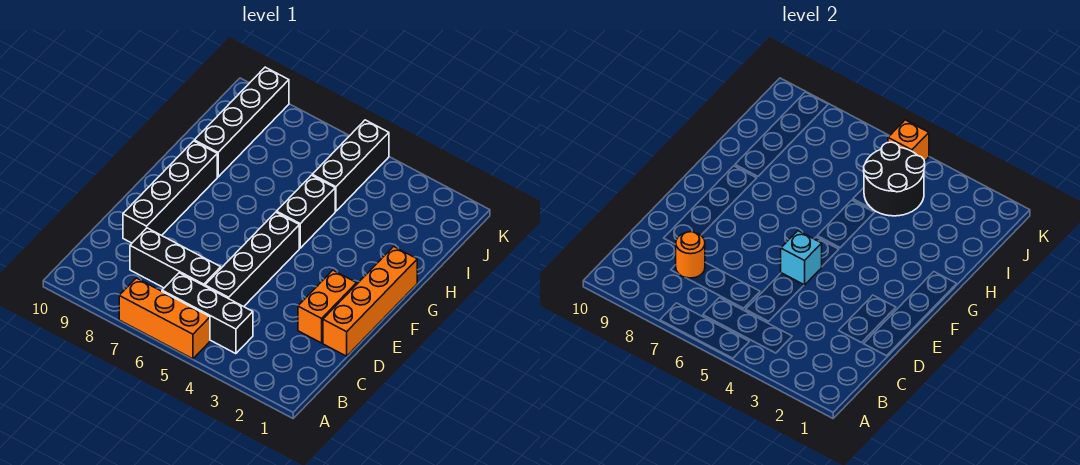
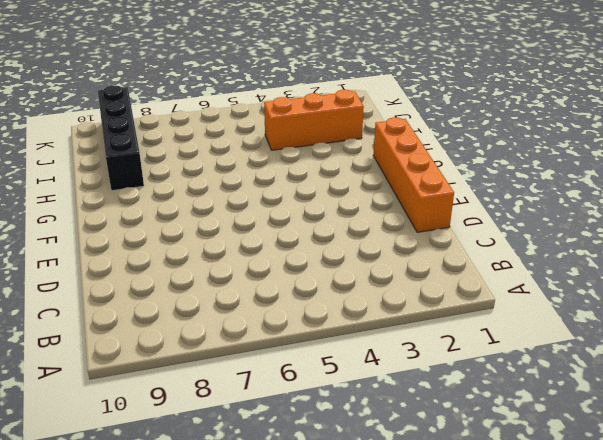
orange brick I2:I4 level 1 -> orange brick A5:A7 level 1
none -> black brick B4:B6 level 1
none -> black brick C5:F5 level 1
none -> black brick C6:C8 level 1

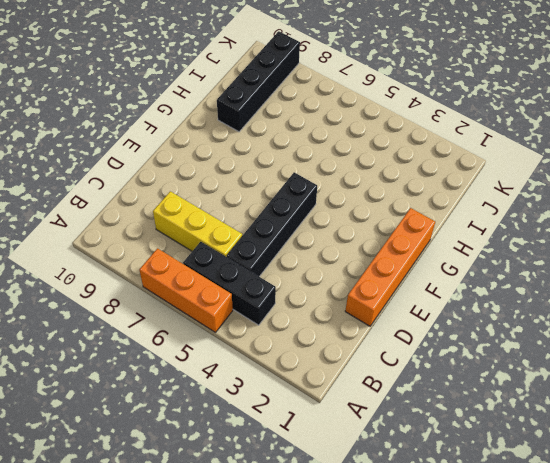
yellow brick C6:C8 level 1 -> black brick C6:C8 level 1
none -> orange brick D2:E2 level 1
none -> black brick D9:G9 level 1
none -> black brick G5:H5 level 1

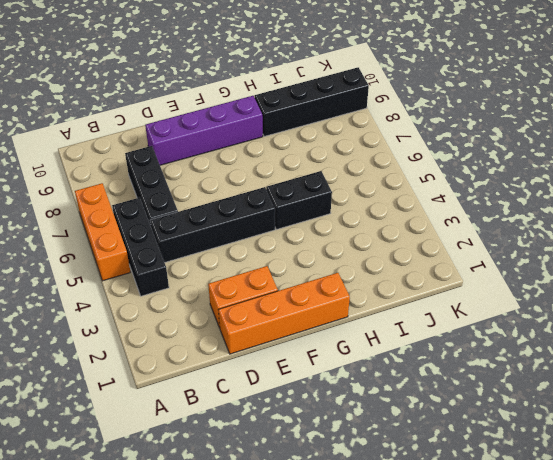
purple brick D9:G9 level 1 -> black brick D9:G9 level 1
none -> black brick I5:K5 level 1
none -> orange round brick C8 level 2
none -> cyan brick E5 level 2

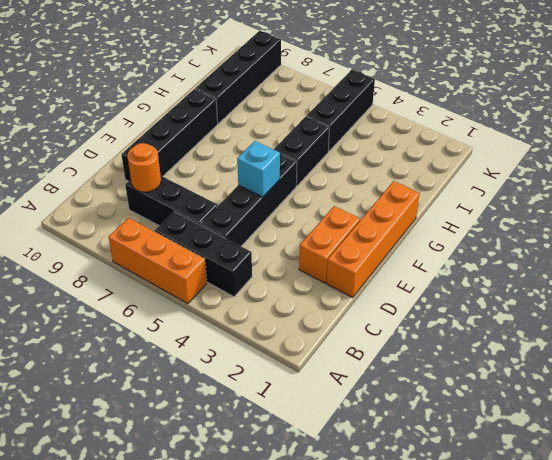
none -> black round brick I4:J5 level 2
none -> orange brick K5 level 2

